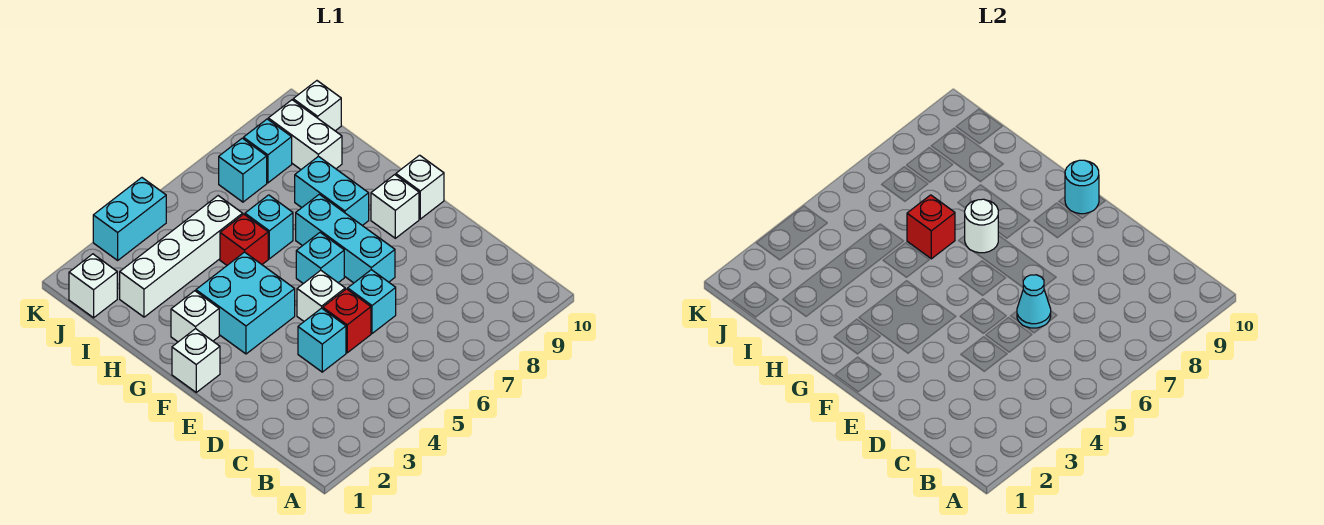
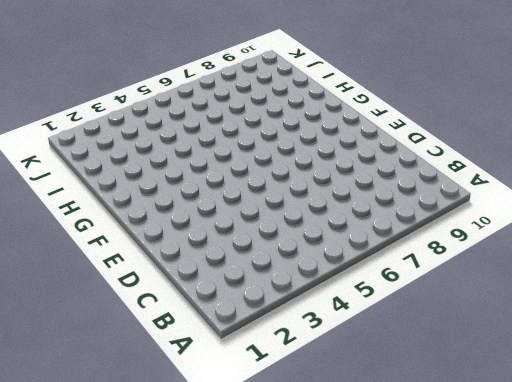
none -> cyan brick D4 level 1
none -> red brick D5 level 1
none -> cyan brick D6 level 1

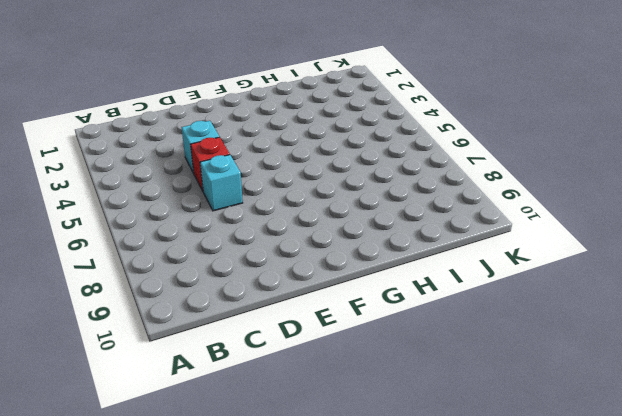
none -> white brick E5 level 1
none -> cyan brick E7:G7 level 1
none -> white brick F1 level 1

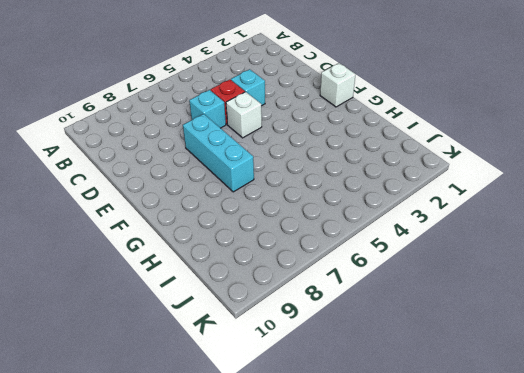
none -> cyan brick F3:G4 level 1
none -> cyan brick F6 level 1
none -> white brick F9 level 1

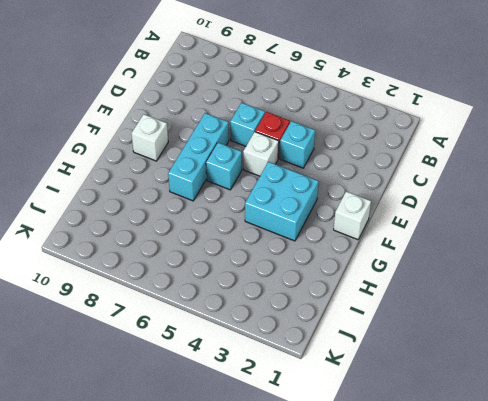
none -> white brick F10 level 1
none -> white brick G2 level 1
none -> cyan brick G8:H8 level 1

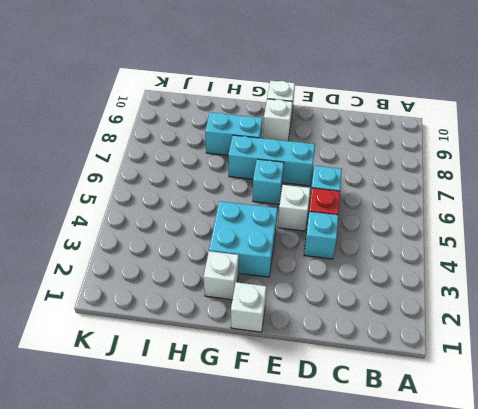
none -> red brick H5 level 1
none -> cyan brick H6 level 1
none -> white brick I2:I5 level 1

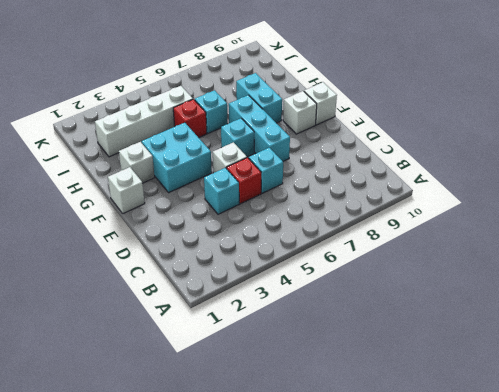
none -> white brick I9:J9 level 1
none -> white brick J1 level 1
none -> cyan brick J7 level 1

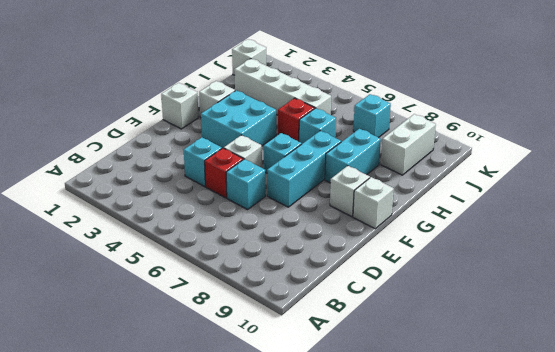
none -> cyan brick J8 level 1
none -> white brick J10 level 1
none -> cyan brick K3:K4 level 1

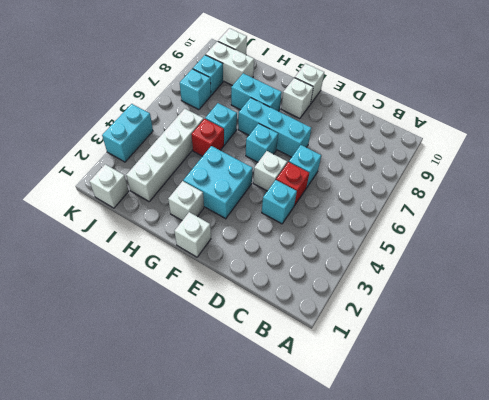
none -> cyan cone D6 level 2
none -> cyan round brick F10 level 2
none -> white round brick G7 level 2

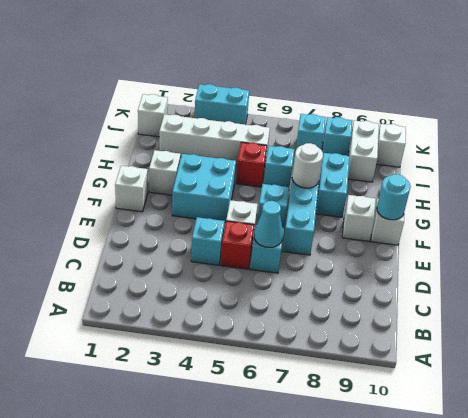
none -> red brick H6 level 2

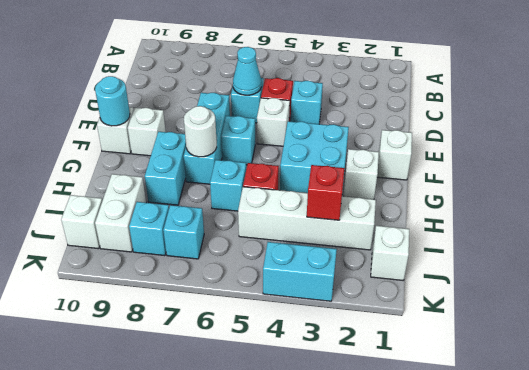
red brick I3 level 2 -> red brick H6 level 2

